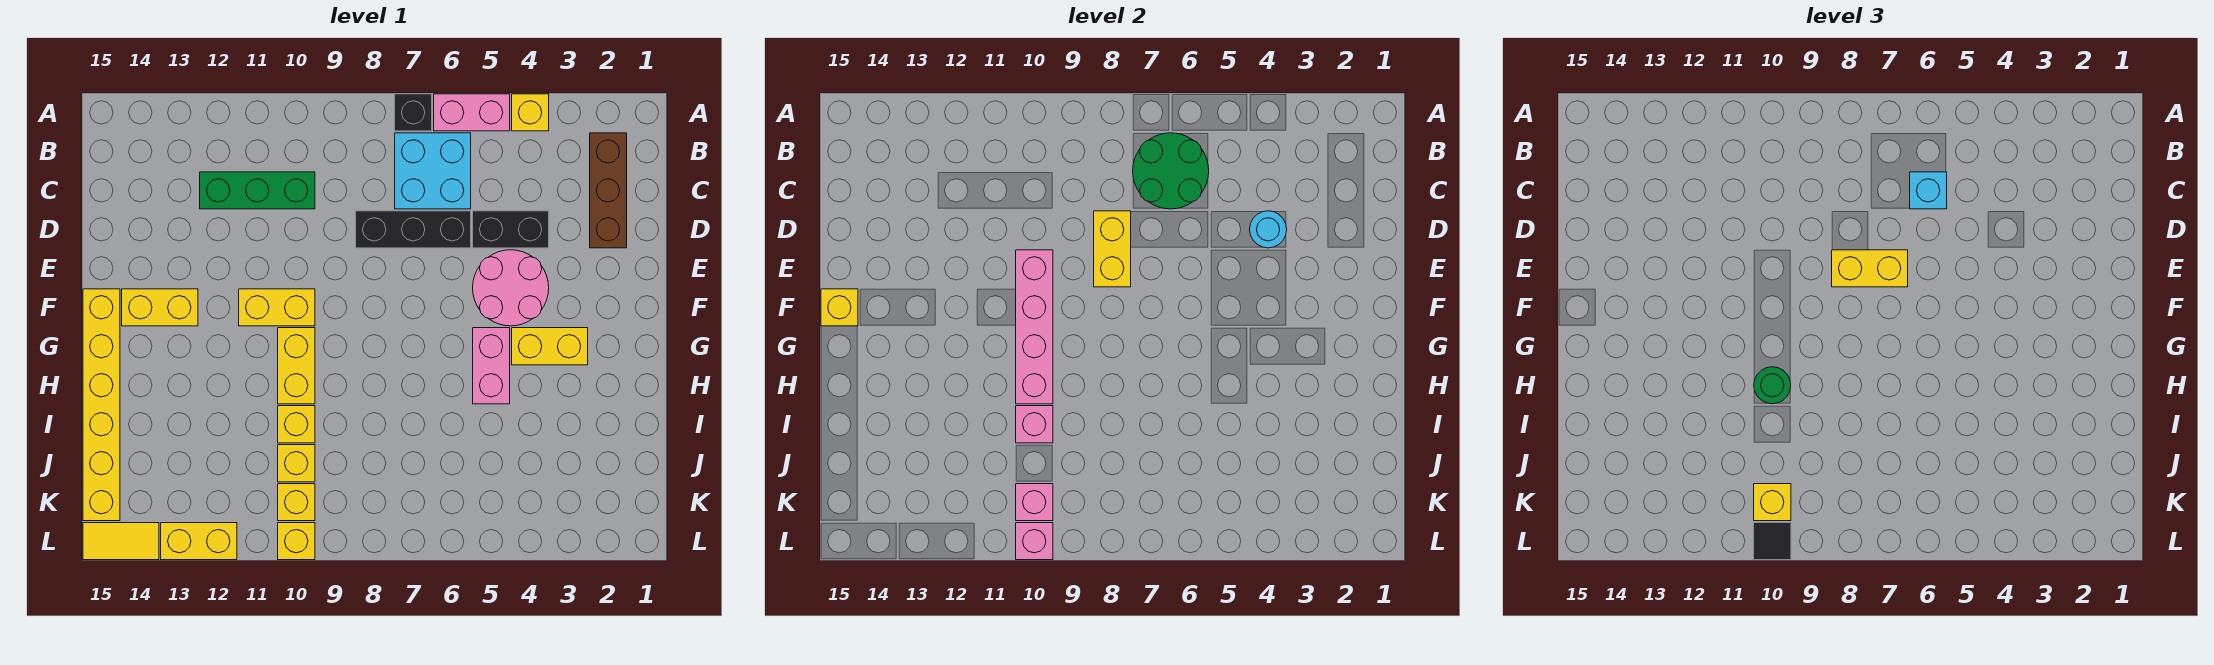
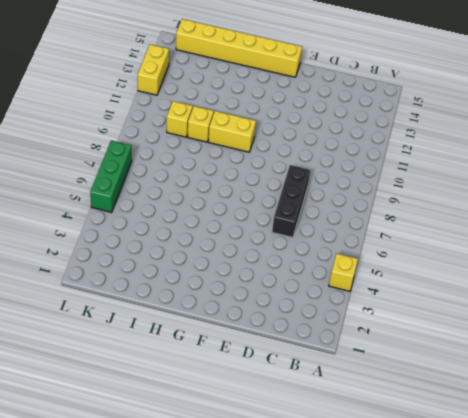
green brick L5:L7 level 1 -> green brick C10:C12 level 1
none -> pink brick A5:A6 level 1
none -> black brick A7 level 1
none -> brown brick B2:D2 level 1
none -> cyan brick B6:C7 level 1

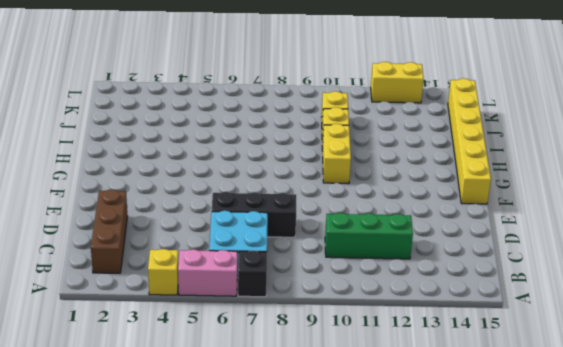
none -> black brick D4:D5 level 1
none -> pink round brick E4:F5 level 1
none -> yellow brick F10:F11 level 1
none -> yellow brick F13:F14 level 1

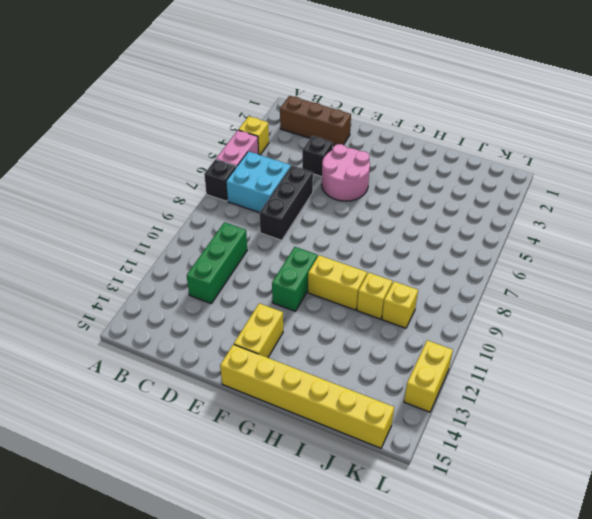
black brick D4 level 1 -> black brick D4:D5 level 1
green brick F10:F11 level 1 -> yellow brick F10:F11 level 1
none -> yellow brick G3:G4 level 1
none -> pink brick G5:H5 level 1
none -> yellow brick K10 level 1
none -> yellow brick L10 level 1

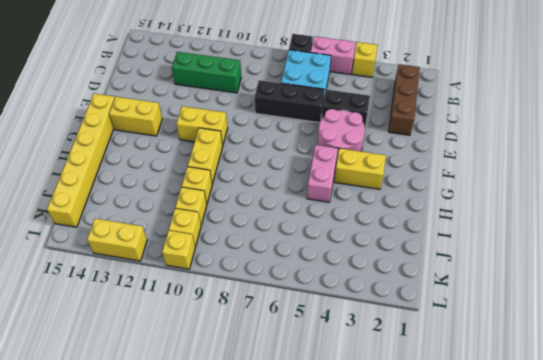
none -> yellow tile L14:L15 level 1
none -> green round brick B6:C7 level 2
none -> cyan round brick D4 level 2
none -> yellow brick D8:E8 level 2

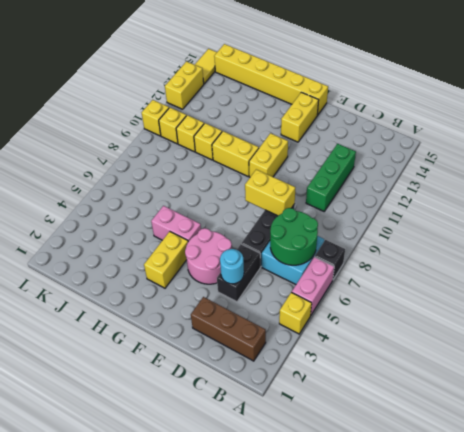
none -> pink brick E10:H10 level 2
none -> yellow brick F15 level 2
none -> pink brick I10 level 2
none -> pink brick K10 level 2

